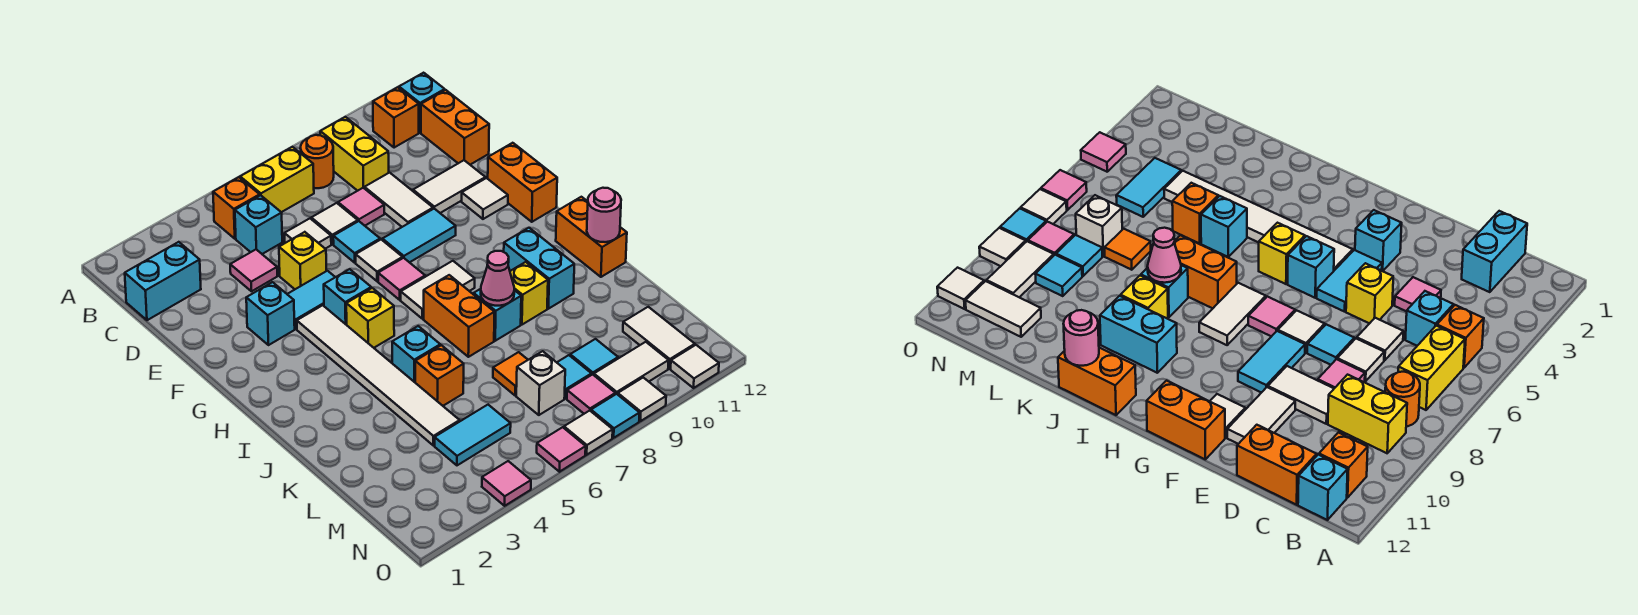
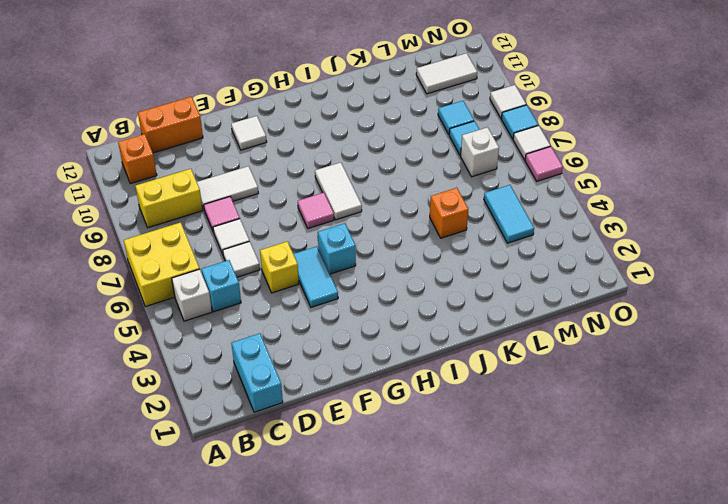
yellow brick A6:B7 level 1 -> yellow brick B6:B7 level 1
white brick B5 level 1 -> orange brick B5 level 1
none -> orange round brick B8 level 1
none -> cyan brick B12 level 1
none -> pink tile D4 level 1
none -> cyan tile E7 level 1

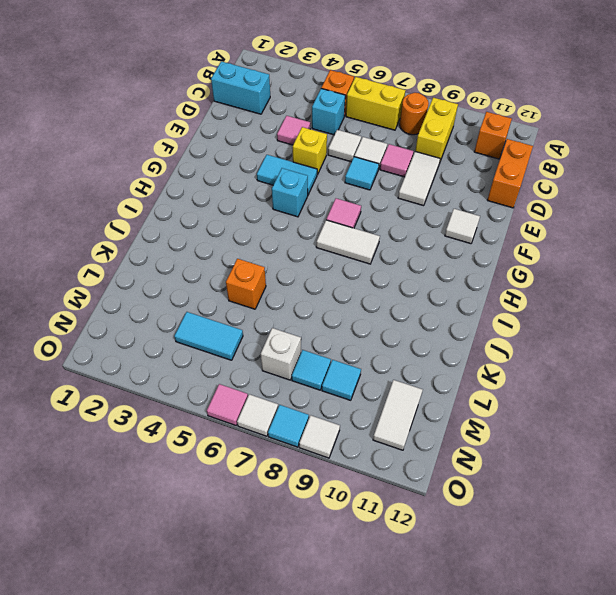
none -> cyan brick B12 level 1
none -> white tile E10:E11 level 1
none -> cyan brick F3 level 1
none -> white tile F7 level 1

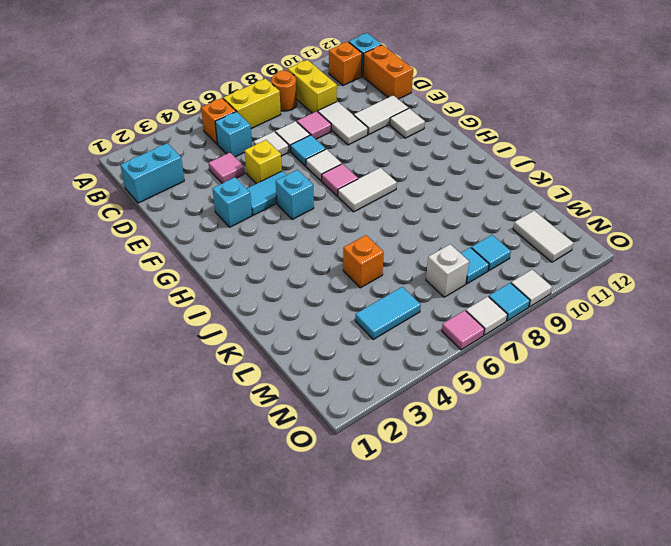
none -> cyan tile F8:F9 level 1
none -> orange brick F12:G12 level 1
none -> white tile G4:L4 level 1
none -> yellow brick H5 level 1

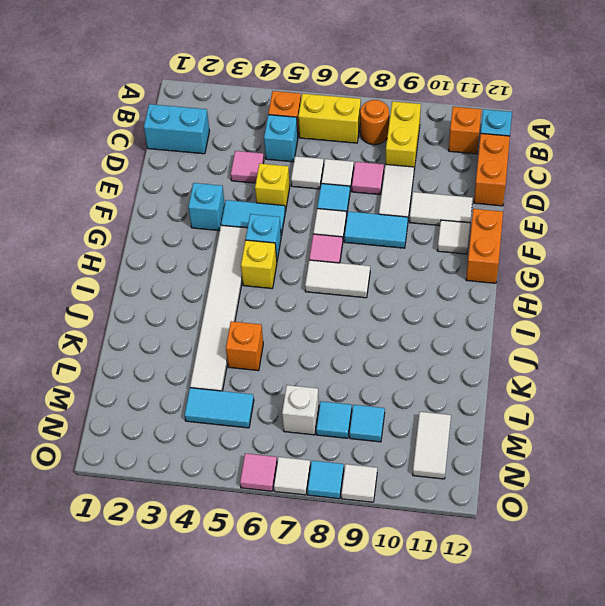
none -> orange brick I7:J7 level 1
none -> cyan brick I10:J10 level 1
none -> orange brick I12:J12 level 1
none -> cyan brick J5 level 1

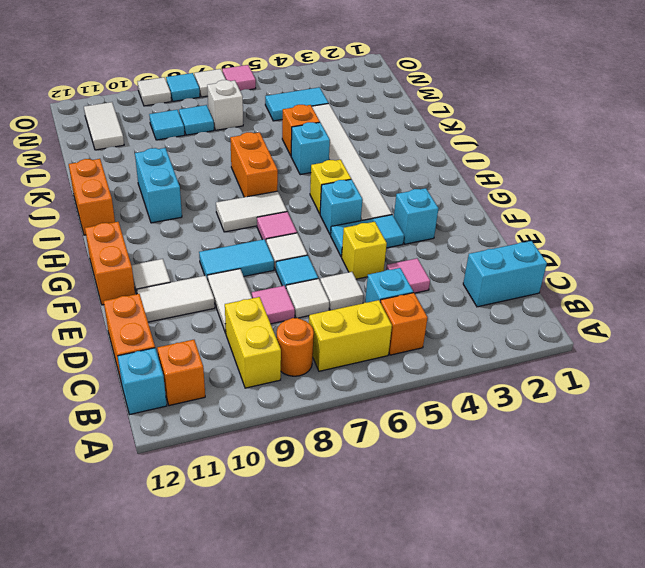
none -> cyan brick J8 level 1
none -> yellow brick J9 level 1
none -> orange tile L7 level 1
none -> pink tile N8 level 1

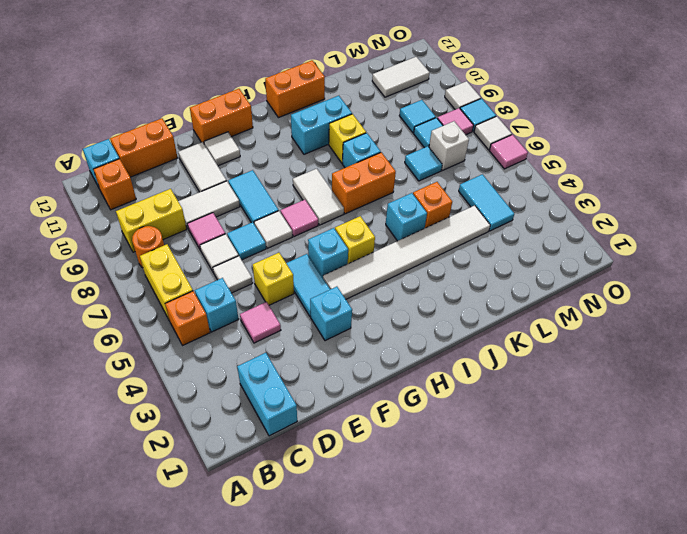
cyan tile L7 level 1 -> orange tile L7 level 1
none -> white tile N9:N10 level 1
none -> pink tile O4 level 1
none -> white tile O11 level 1
none -> pink cone J8 level 2

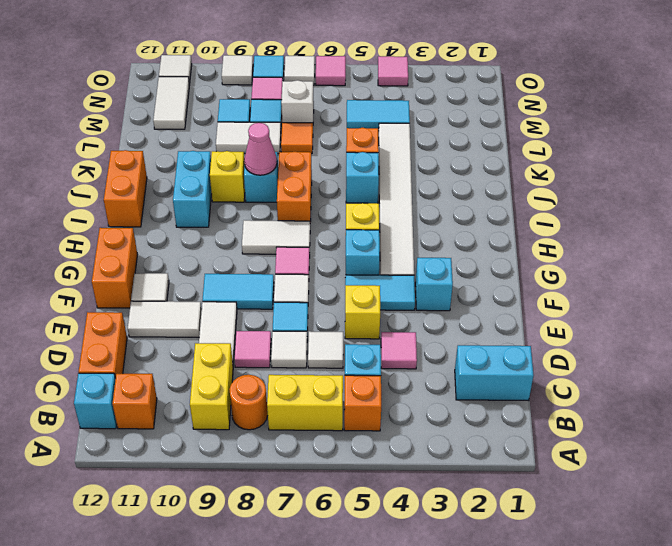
white tile L8:L9 level 1 -> white tile N9:N10 level 1
none -> pink round brick J12 level 2

